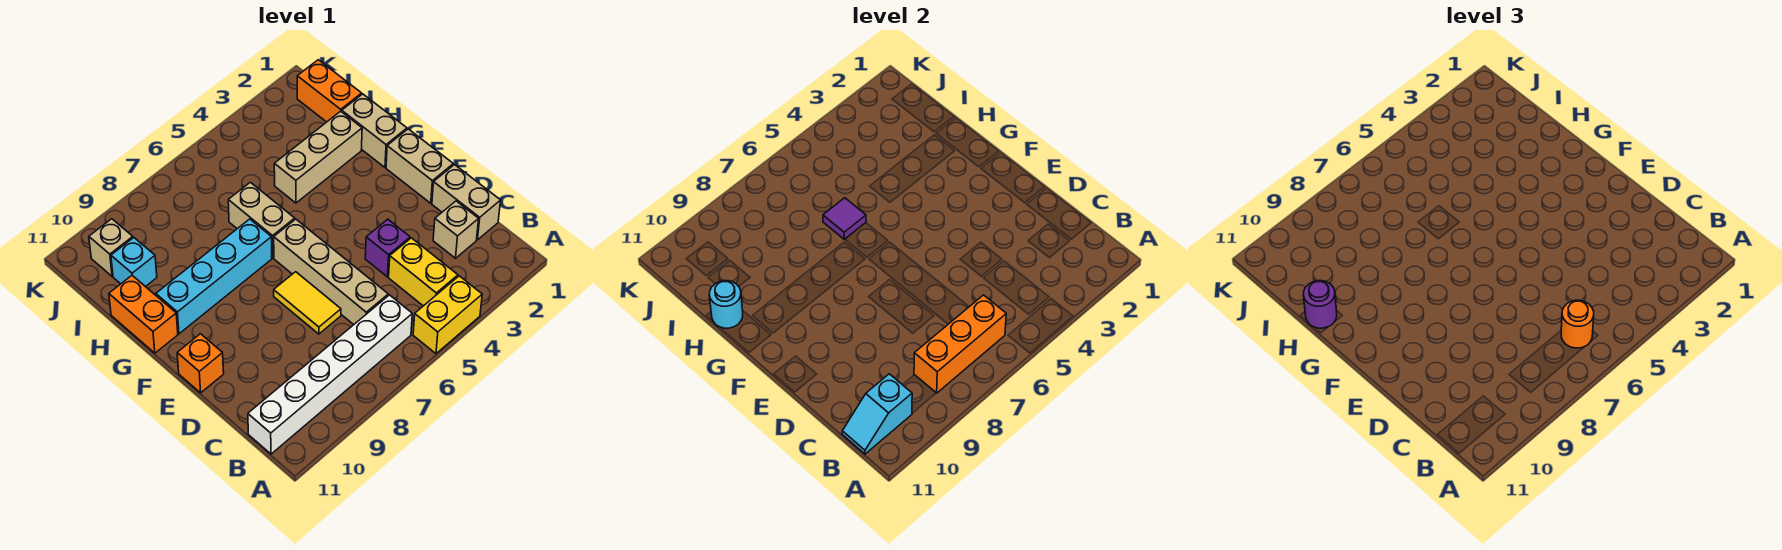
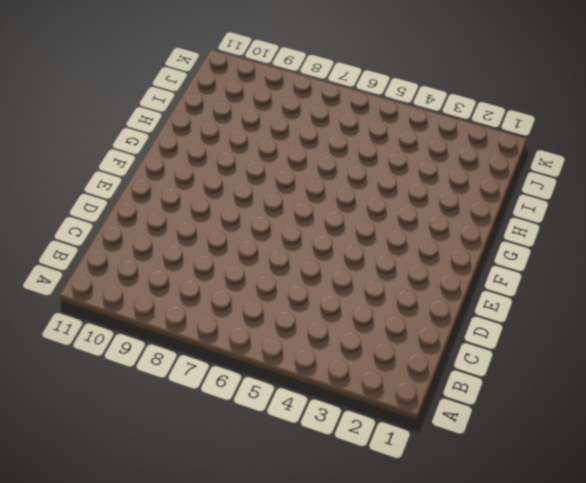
none -> yellow brick A4:A5 level 1
none -> yellow brick B4:C4 level 1
none -> white brick B6:B11 level 1

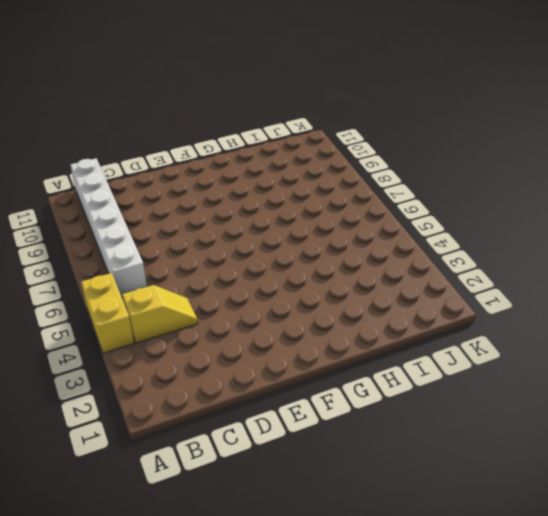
yellow slope B4:C4 level 1 top B -> yellow brick B4:C4 level 1
none -> tan brick C1:D1 level 1
none -> tan brick C2 level 1
none -> tan brick C6:F6 level 1

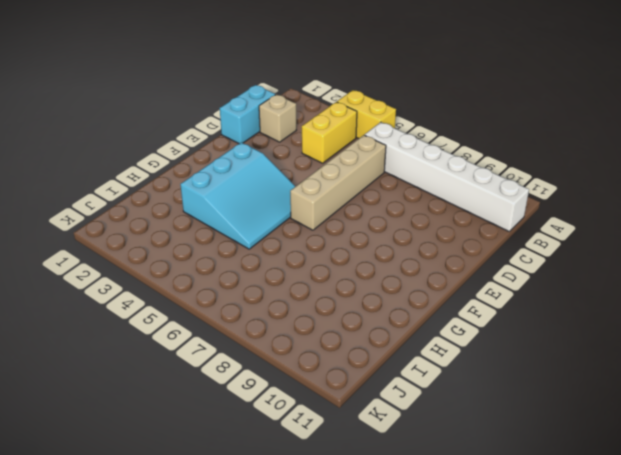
cyan brick C1:D1 level 1 -> tan brick C1:D1 level 1
cyan slope F3:H5 level 1 top 3 -> tan brick H2:H4 level 1
none -> purple brick D4 level 1
none -> yellow tile D7:E7 level 1
none -> tan brick E1:F1 level 1

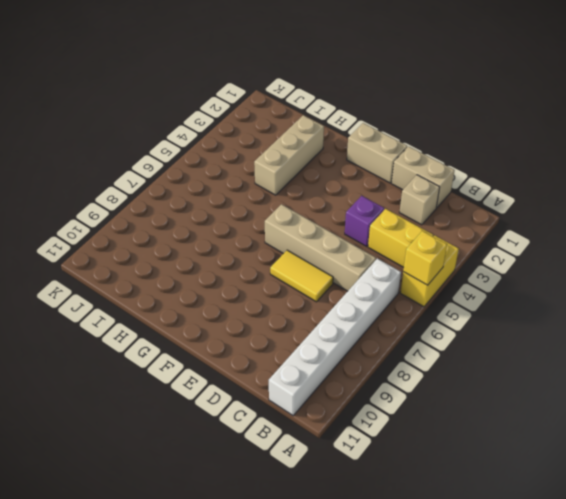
yellow brick A5 level 2 -> none
none -> orange brick E11 level 1
none -> tan brick G1:H1 level 1
none -> tan brick G6:H6 level 1

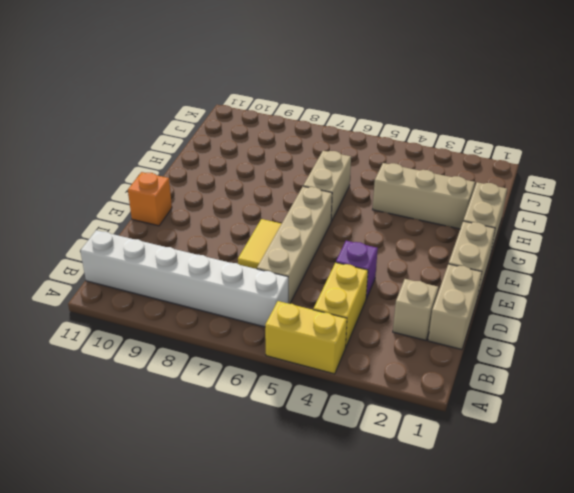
none -> cyan brick G7:G10 level 1
none -> orange brick G11:H11 level 1
none -> orange brick I1:J1 level 1

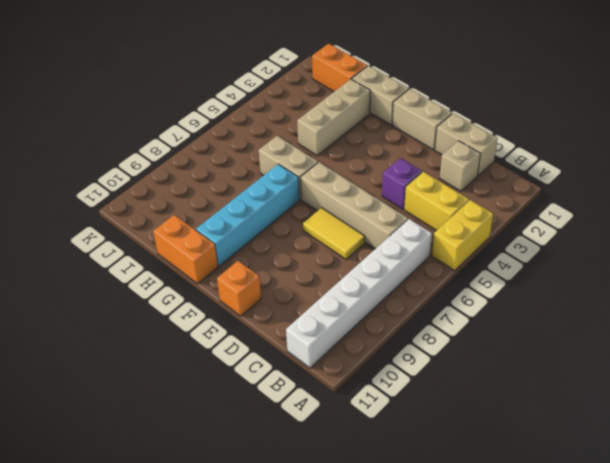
none -> cyan brick I10 level 1
none -> tan brick J10 level 1
none -> orange brick B6:B8 level 2

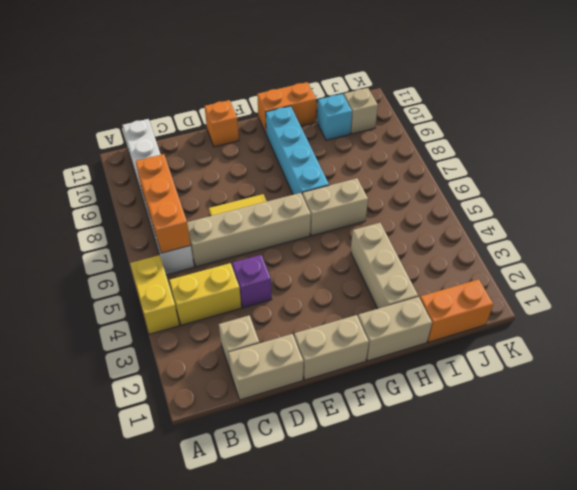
none -> cyan slope B10:B11 level 2 top 10
none -> purple tile H6 level 2
none -> cyan round brick H11 level 2

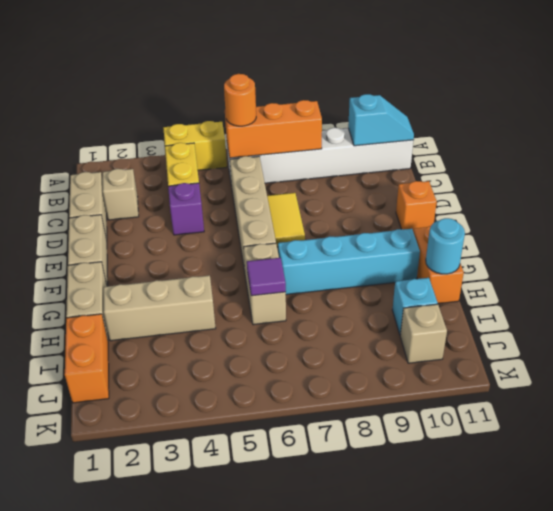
none -> purple round brick H11 level 3

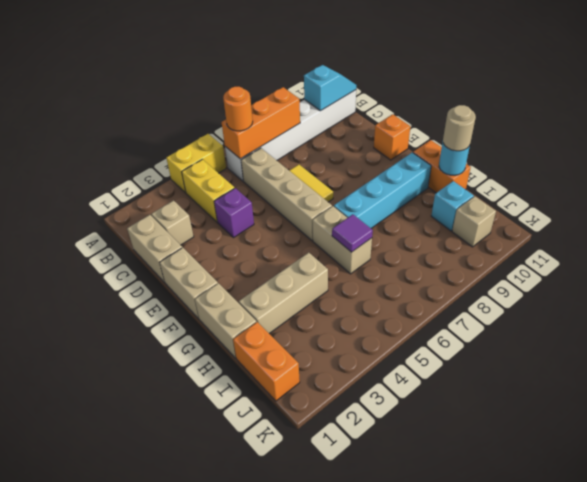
tan round brick H11 level 3 -> purple round brick H11 level 3

